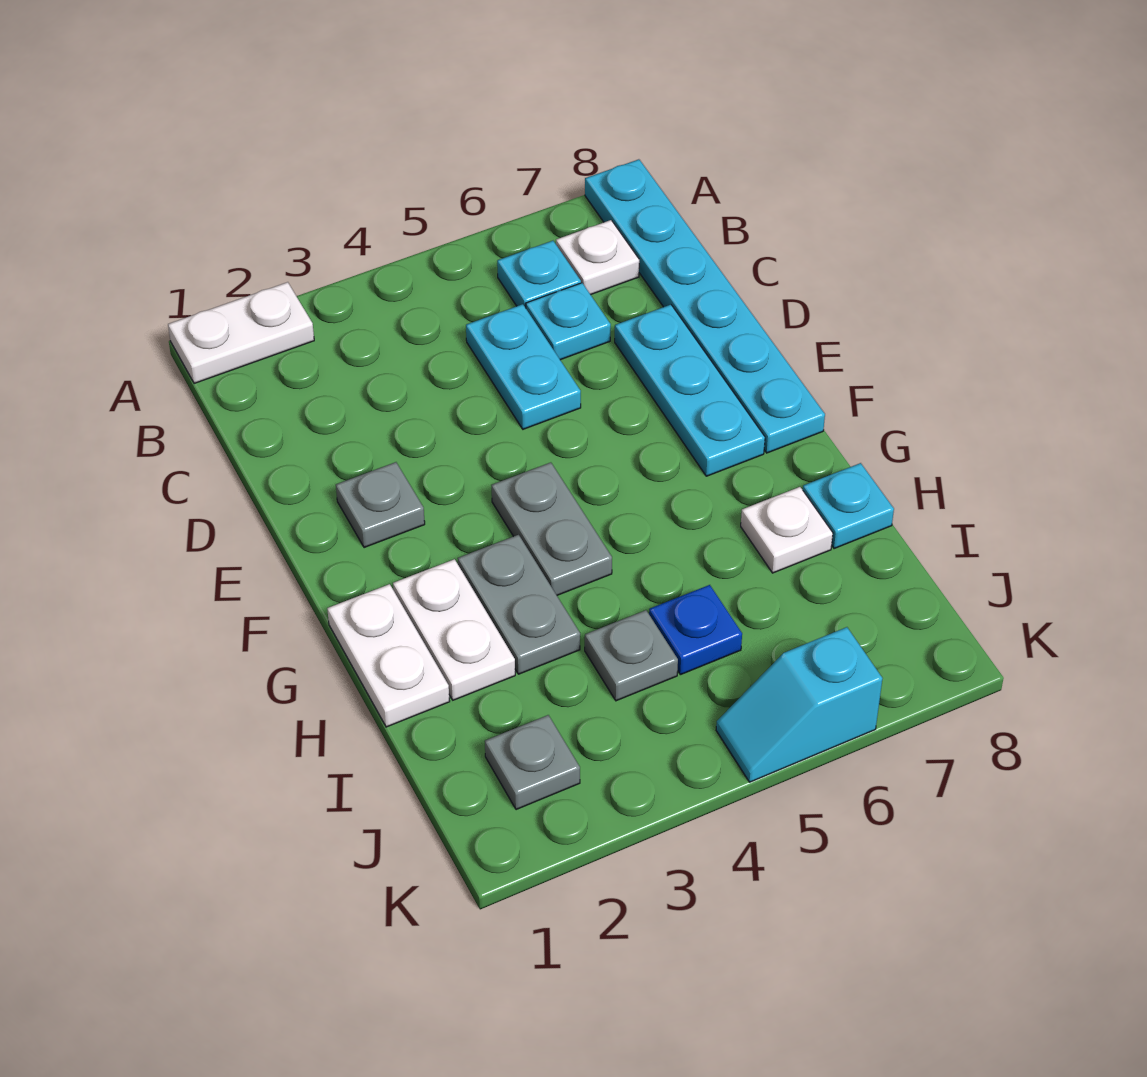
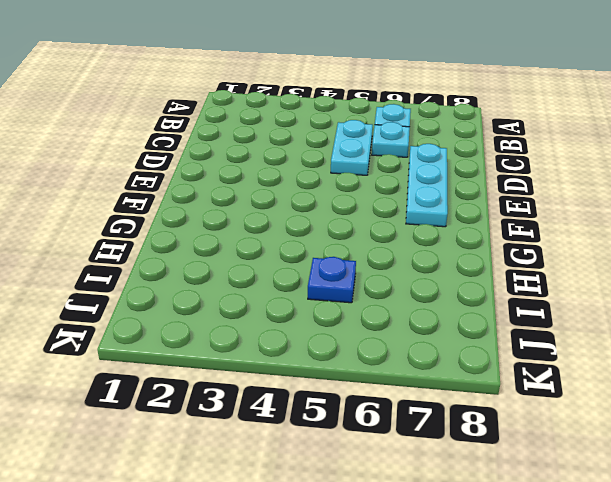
none -> white plate A1:A2 level 1
none -> cyan plate A8:F8 level 1
none -> white plate B7 level 1

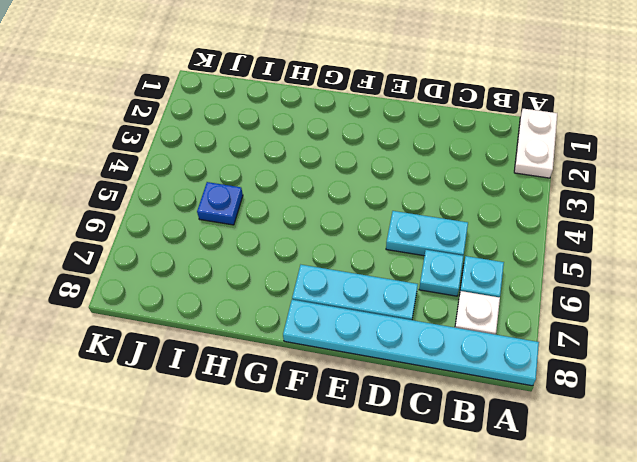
none -> grey plate E2 level 1
none -> grey plate F4:G4 level 1
none -> white plate G1:H1 level 1

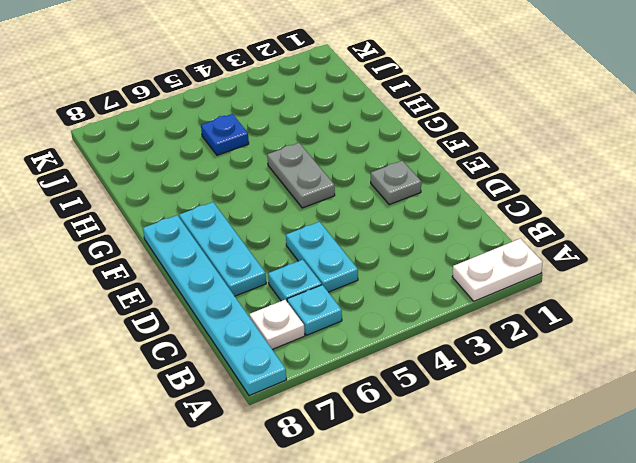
none -> white plate G1:H1 level 1
none -> white plate G2:H2 level 1
none -> grey plate G3:H3 level 1

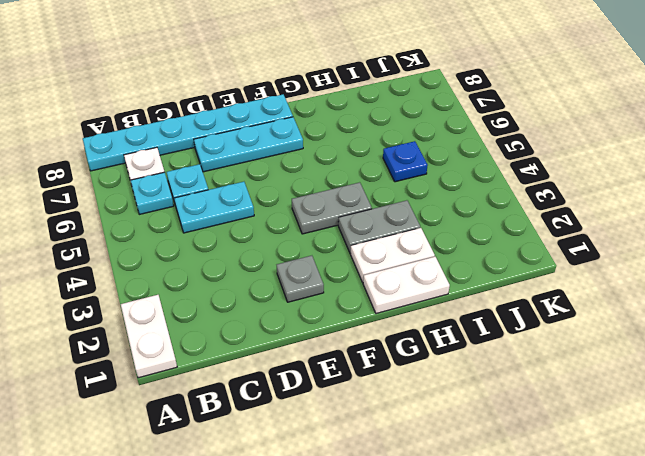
none -> white plate H7 level 1
none -> cyan plate H8 level 1
none -> grey plate I4 level 1

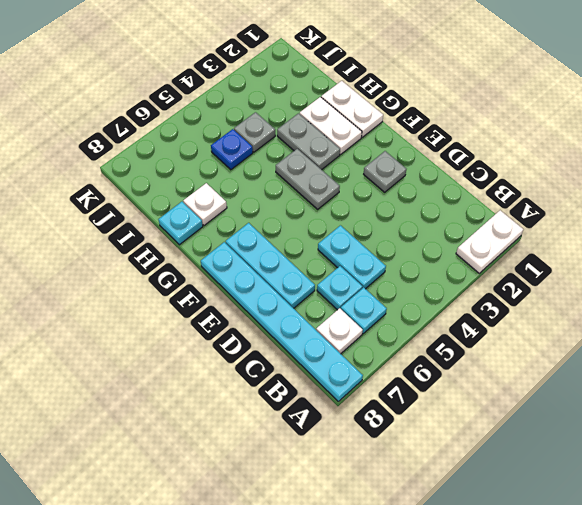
none -> grey plate J2 level 1
none -> cyan slope K5:K6 level 1 top 6

